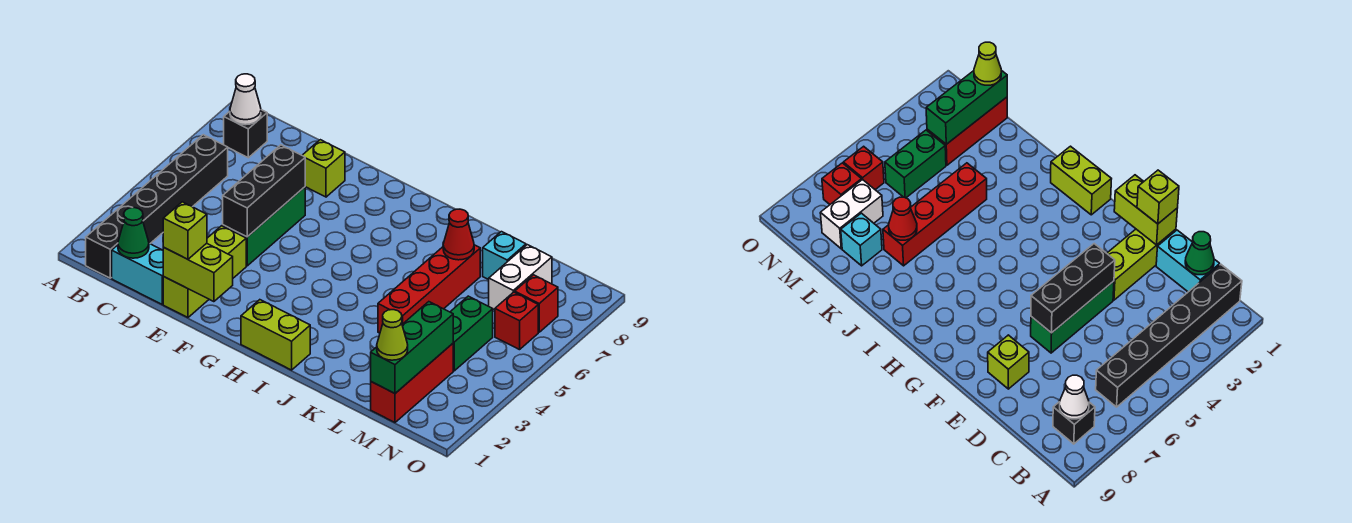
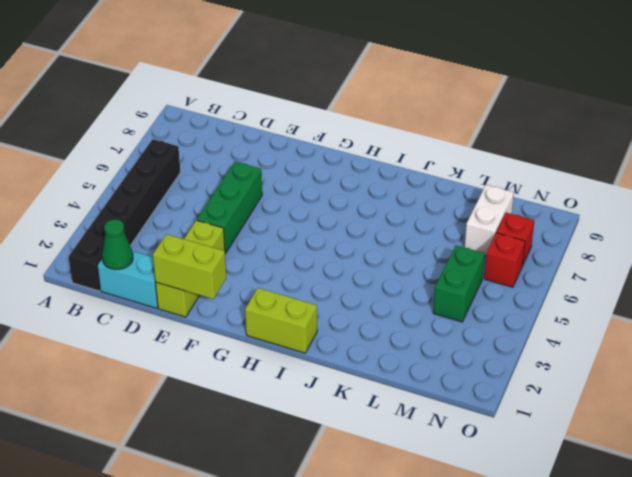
none -> black brick B8 level 1
none -> lime brick E8 level 1
none -> red brick K4:K7 level 1

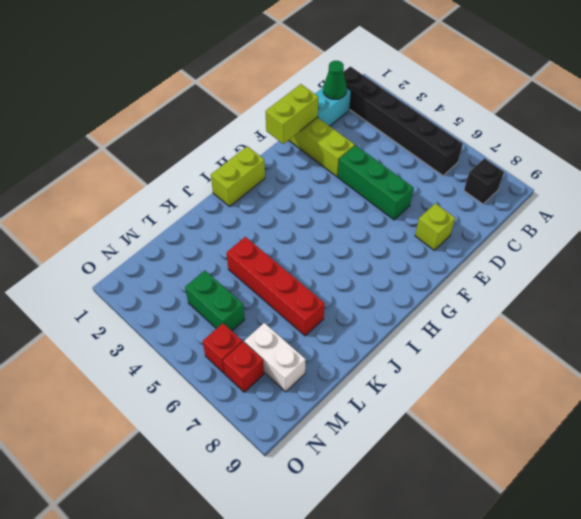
none -> cyan brick L8 level 1
none -> red brick M1:M3 level 1
none -> white cone B8 level 2

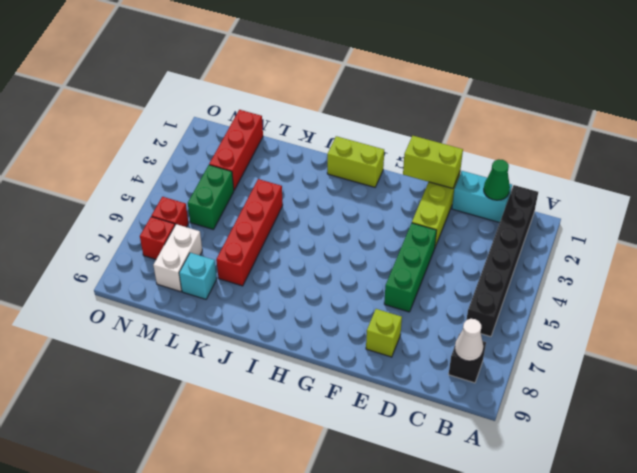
none -> black brick E4:E6 level 2
none -> red cone K7 level 2
none -> green brick M1:M3 level 2

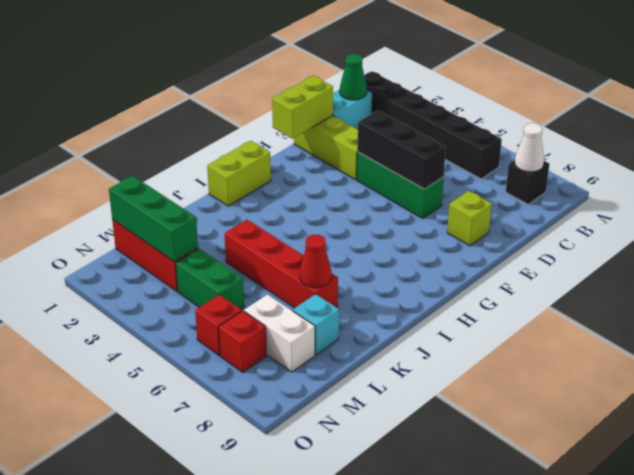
none -> lime brick E1 level 3
none -> lime cone M1 level 3

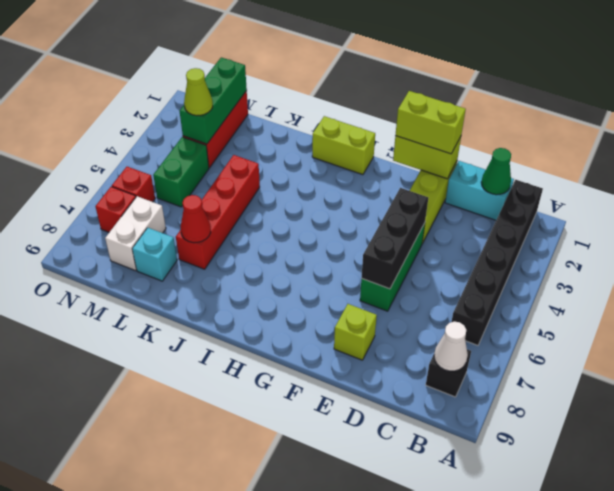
lime brick E1:F1 level 3 -> lime brick E1 level 3
lime cone M3 level 3 -> lime cone M1 level 3

